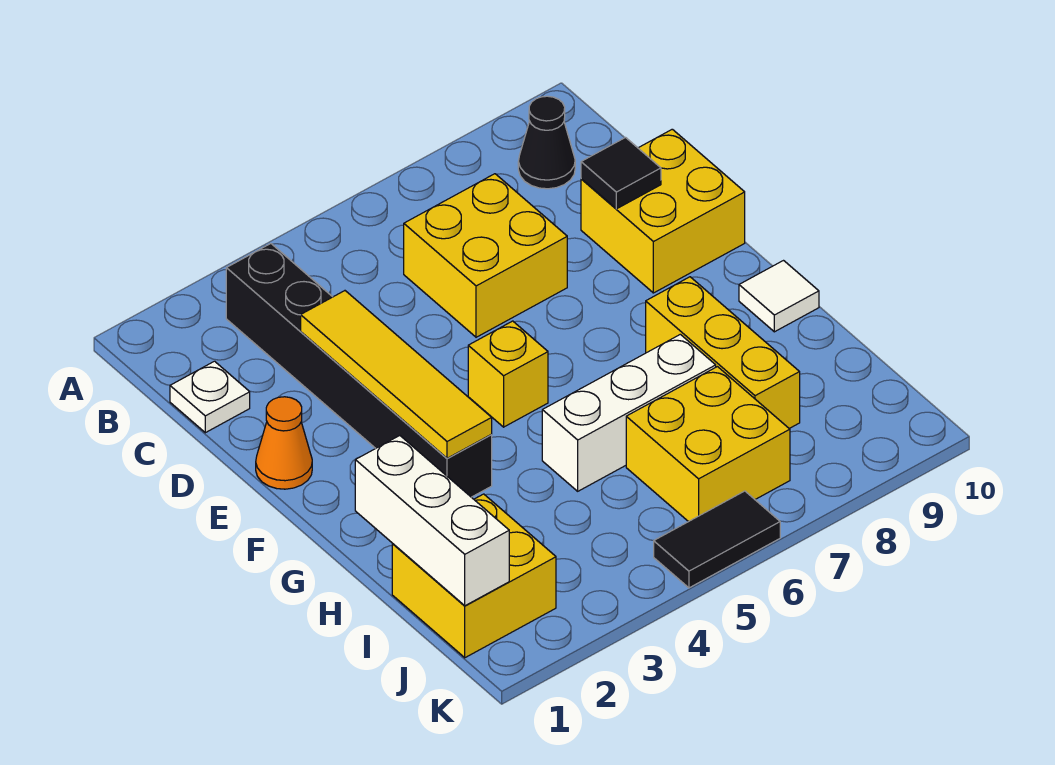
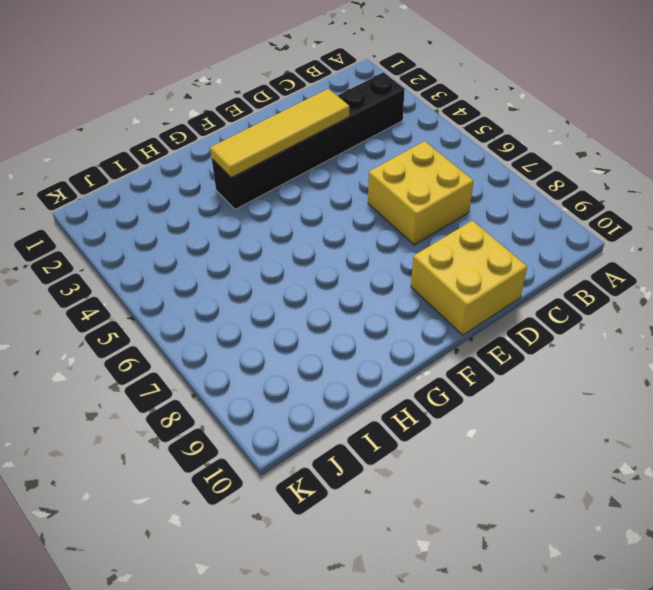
none -> black cone B9 level 1
none -> white plate C1 level 1
none -> orange cone E1 level 1

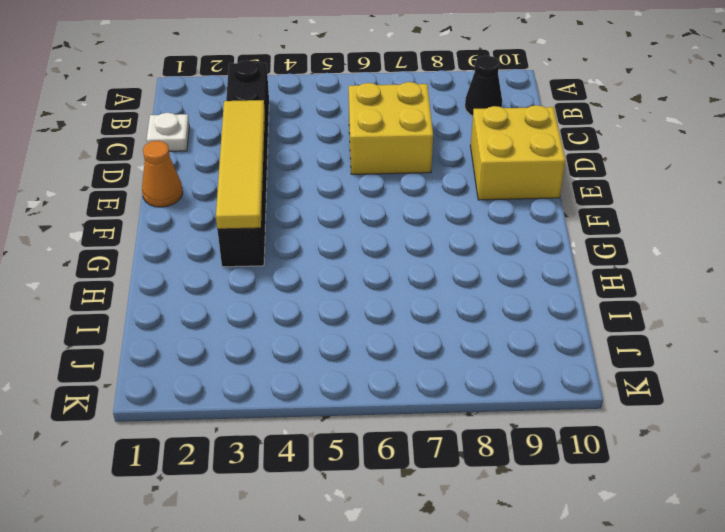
none -> yellow brick F5 level 1
none -> yellow brick G8:I8 level 1
none -> white tile G10 level 1

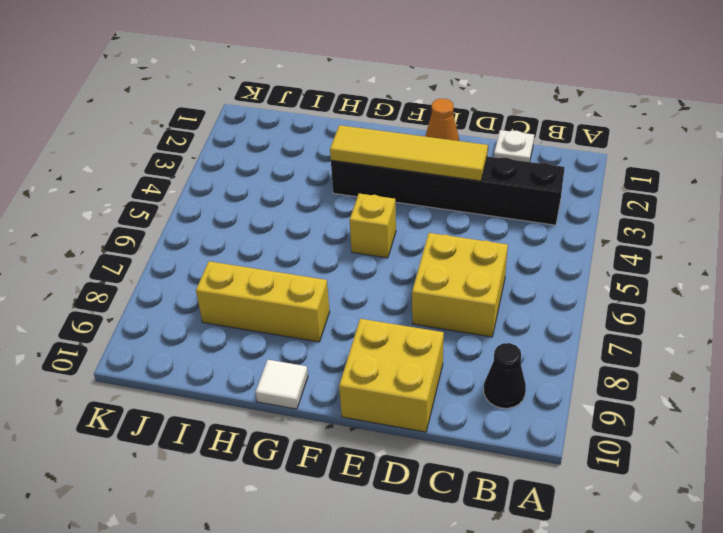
none -> white brick H5:H7 level 1
none -> yellow brick I1:J2 level 1
none -> yellow brick I6:J7 level 1

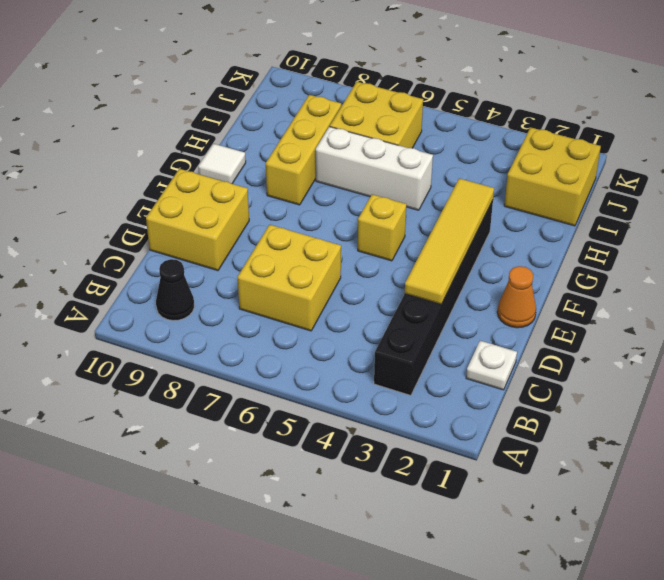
none -> black tile K5:K6 level 1
none -> black tile D9 level 2
none -> white brick H1:J1 level 2

